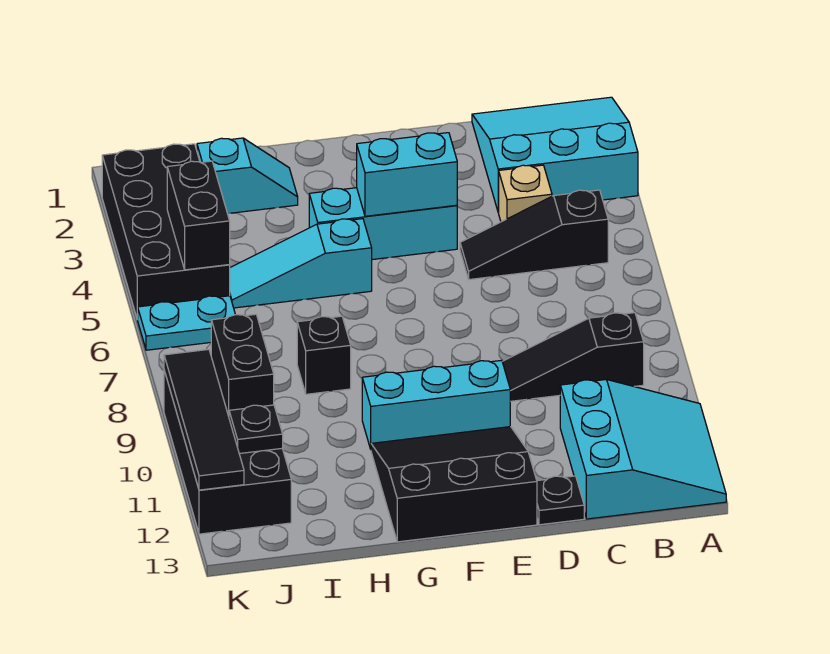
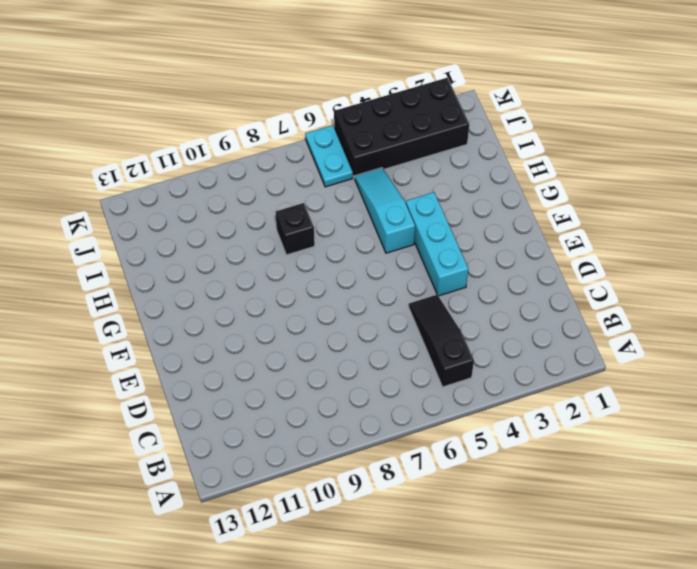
none -> cyan slope A1:C3 level 1 top 3
none -> cyan slope A11:C13 level 1 top C
none -> black slope B9:D9 level 1 top B

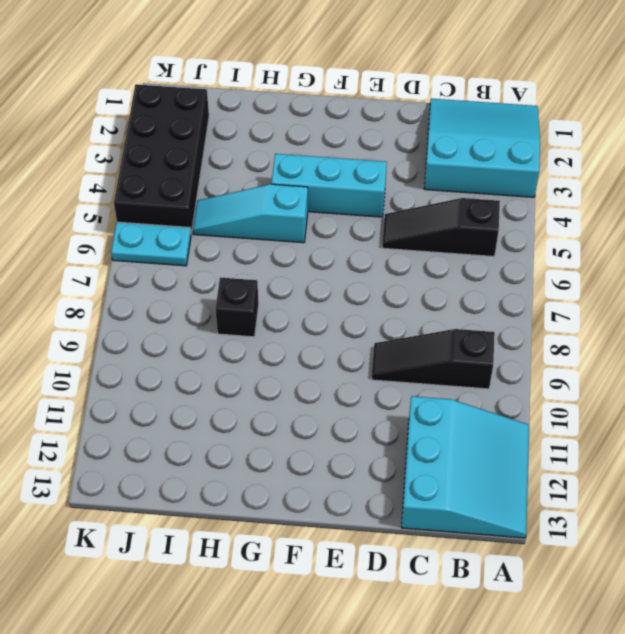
none -> tan brick C4 level 1
none -> black plate D13 level 1
none -> cyan brick E10:G10 level 1

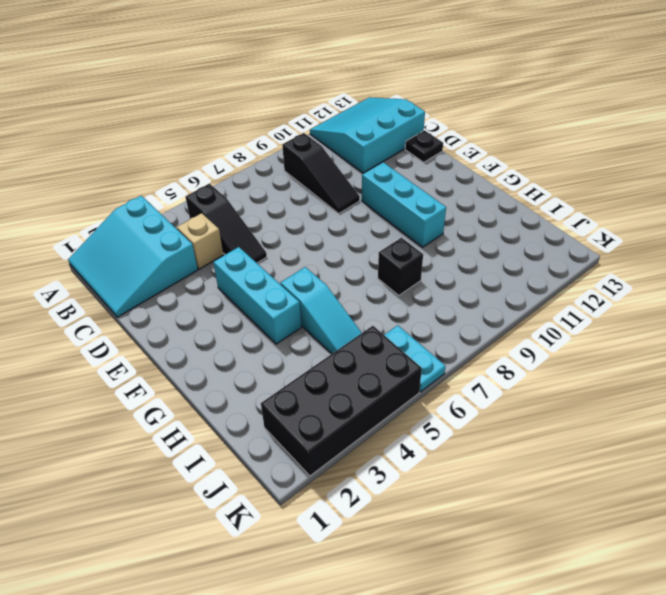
none -> black slope E11:G13 level 1 top 13
none -> cyan slope H2:I2 level 1 top I
none -> black brick J9:K12 level 1

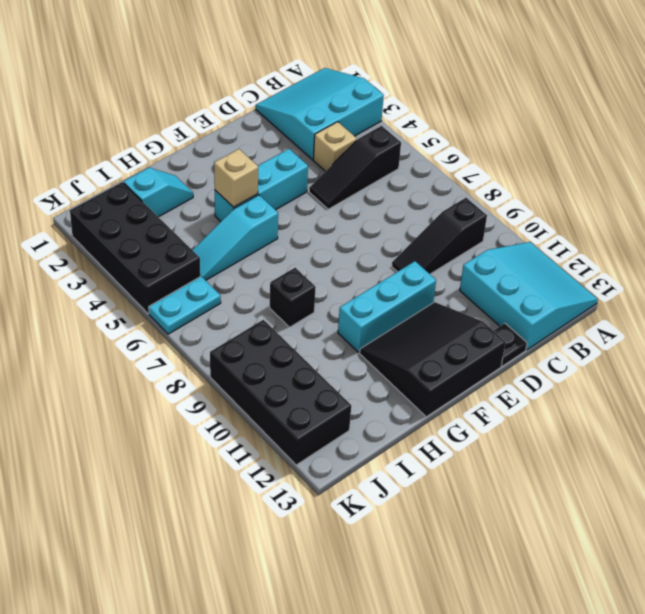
tan brick G4 level 2 -> none
none -> cyan brick E4:F4 level 2
none -> black brick J4:J5 level 2
none -> black brick J9:J10 level 2

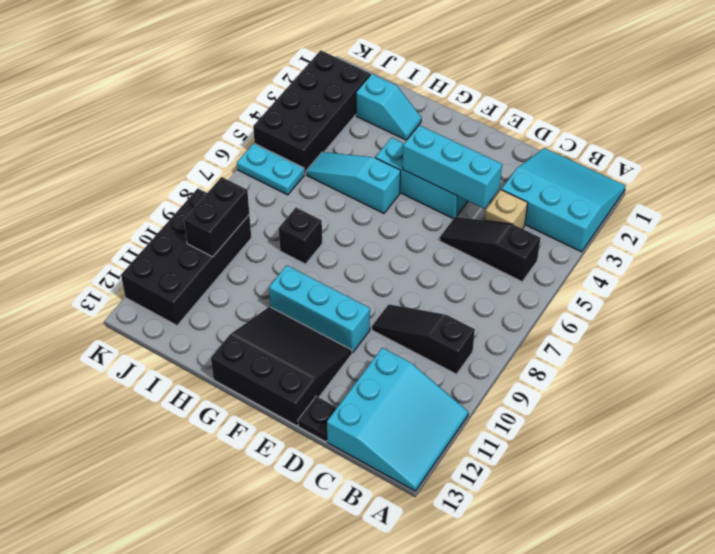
cyan brick D4:F4 level 2 -> cyan brick E4:F4 level 2
none -> black brick J4:J5 level 2
none -> black plate J11 level 2
none -> black tile K9:K12 level 2

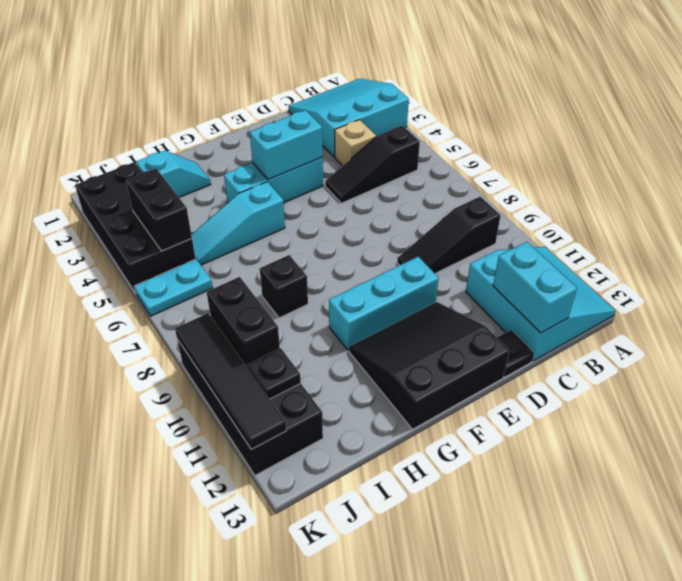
cyan brick C12:C13 level 2 -> none

